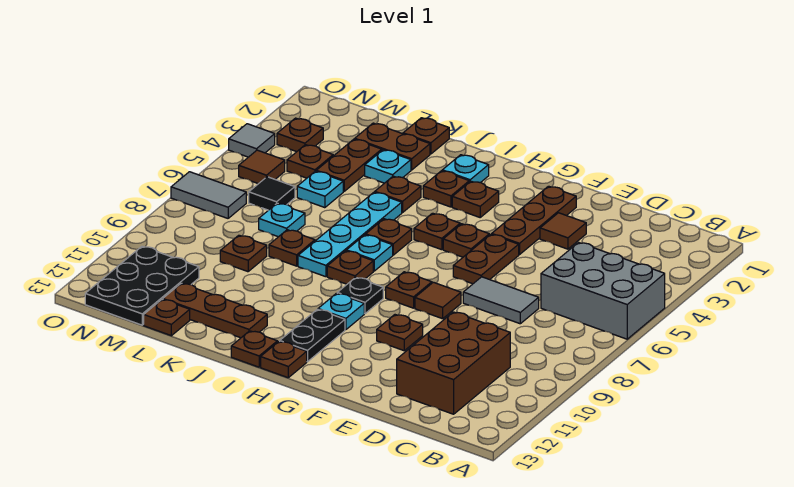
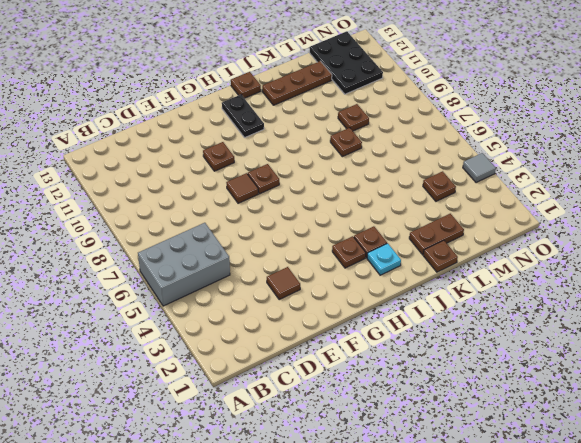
none -> brown brick C10:D12 level 1
none -> grey tile D7:E7 level 1
none -> brown plate F2:F4 level 1
none -> brown plate F5:F6 level 1

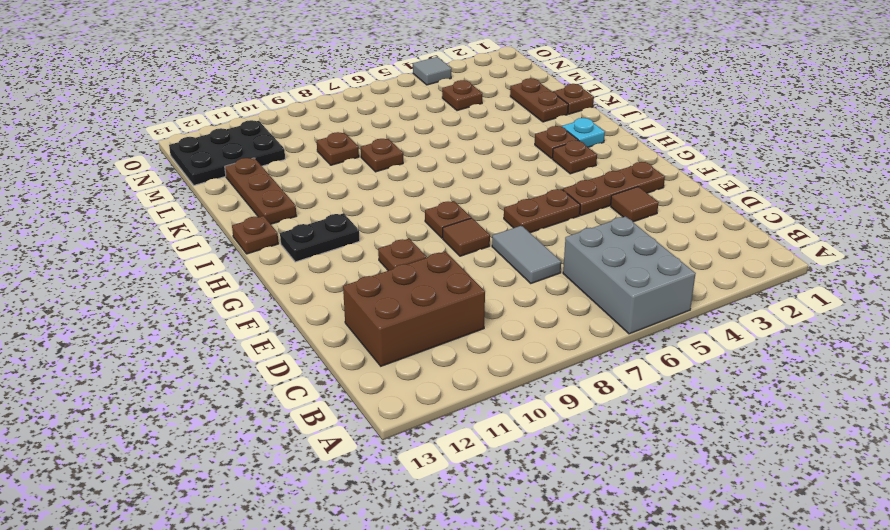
none -> brown plate G5 level 1
none -> brown plate H5 level 1
none -> black plate H9 level 1
none -> cyan plate H10 level 1

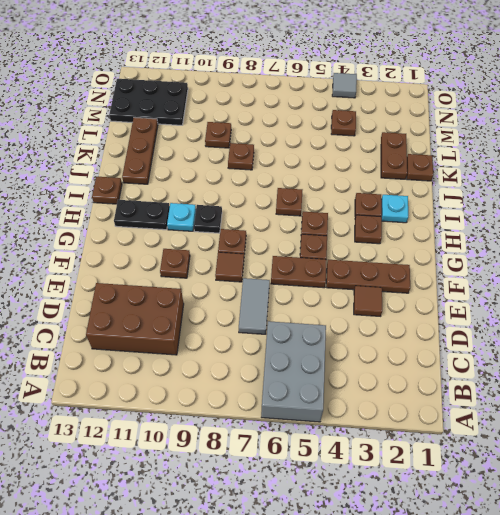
none -> brown plate H13 level 1
none -> cyan plate I7 level 1
none -> brown plate I8 level 1
none -> brown plate J4 level 1

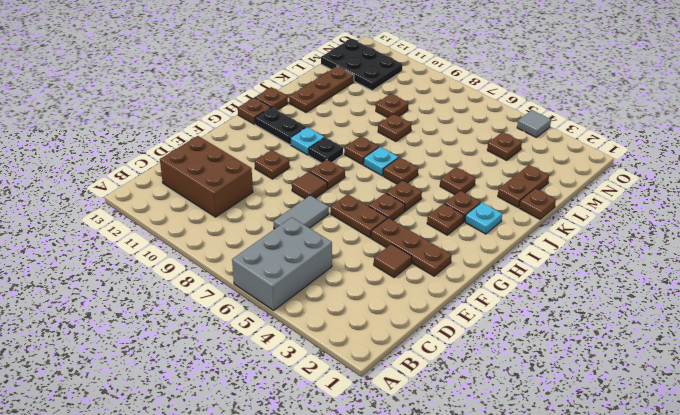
none -> cyan plate J5:J8 level 1
none -> cyan plate K3 level 1
none -> brown plate L3:L4 level 1
none -> cyan plate L5 level 1

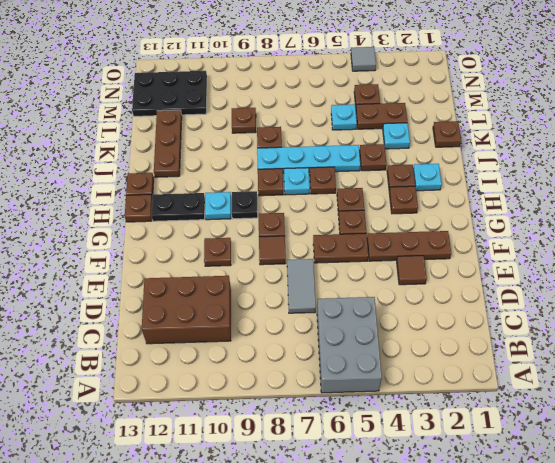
none -> brown plate K2:L2 level 1
none -> cyan plate L7 level 1
none -> brown plate L13 level 1
none -> black tile M6 level 1

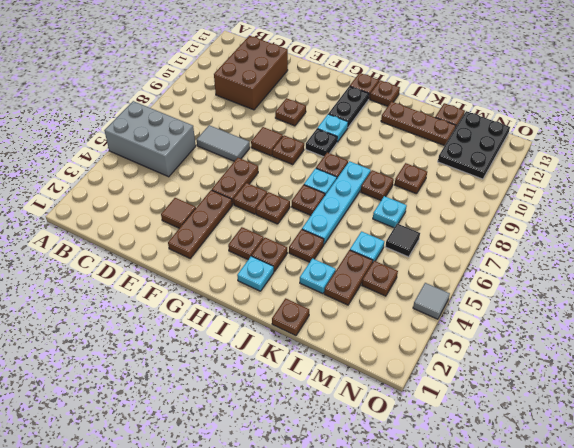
none -> brown plate K2:L2 level 1
none -> brown plate N3 level 1
none -> brown tile N5 level 1
none -> grey tile N7:O7 level 1

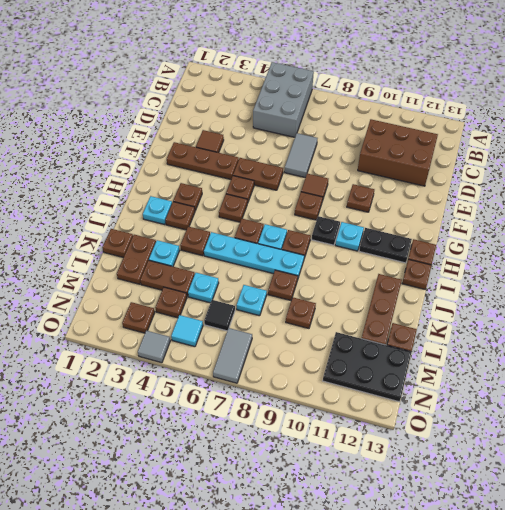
cyan tile N5 level 1 -> brown tile N5 level 1

